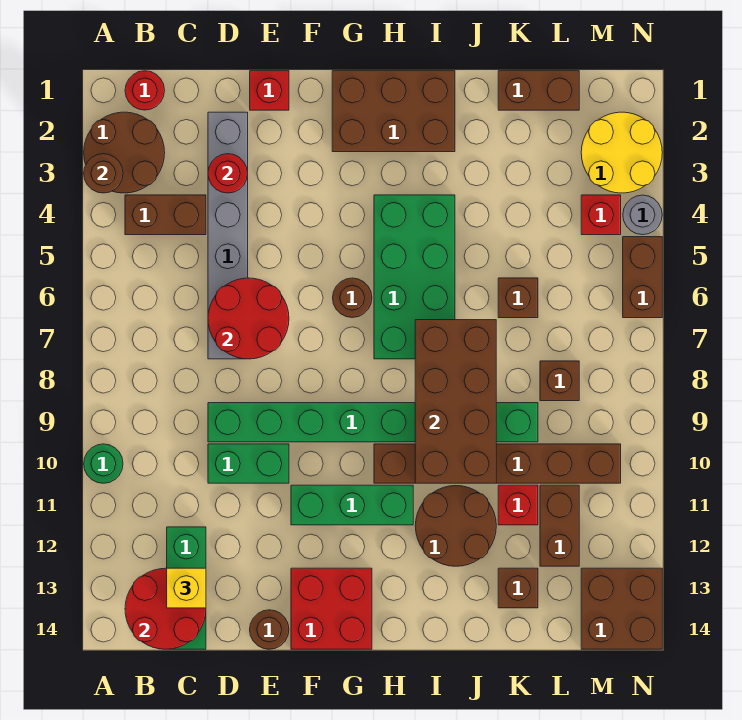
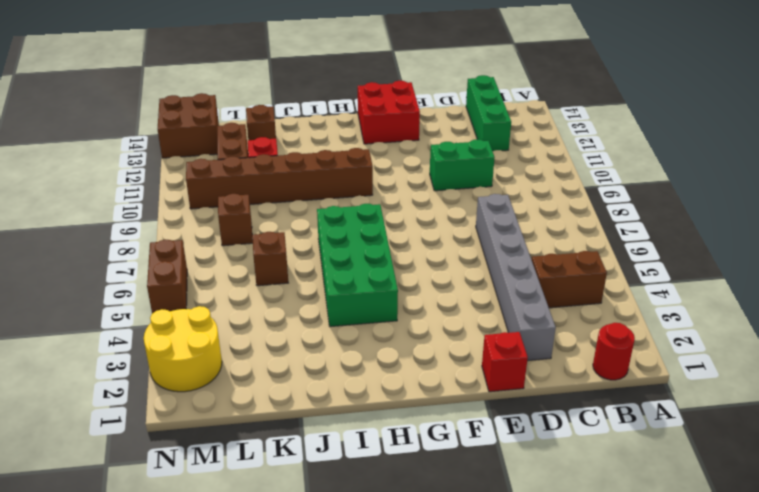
none -> brown round brick A2:B3 level 1
none -> green round brick A10 level 1
none -> green brick D9:K9 level 1
none -> brown round brick E14 level 1

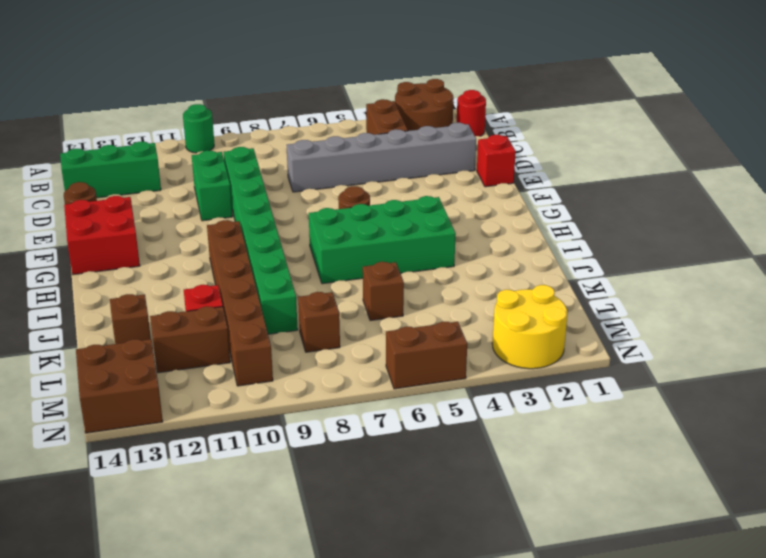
none -> green brick F11:H11 level 1
none -> brown brick G1:I2 level 1
none -> brown round brick I11:J12 level 1
none -> brown brick K1:L1 level 1

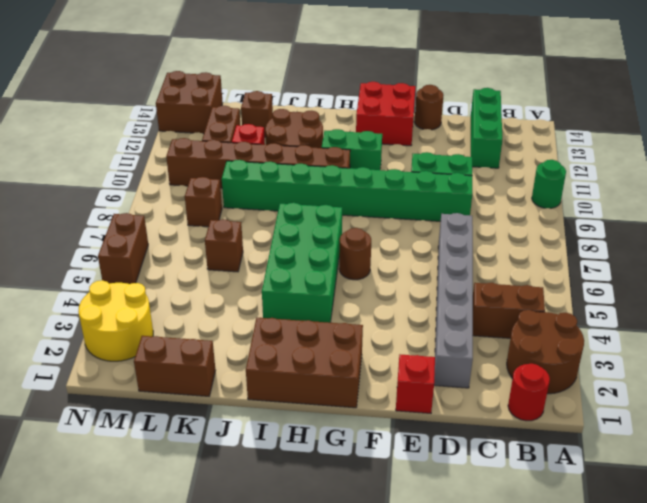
green brick G11:H11 level 1 -> green brick F11:H11 level 1
none -> red brick M4 level 1
none -> grey round brick N4 level 1
none -> brown round brick A3 level 2
none -> red round brick B13:C14 level 2

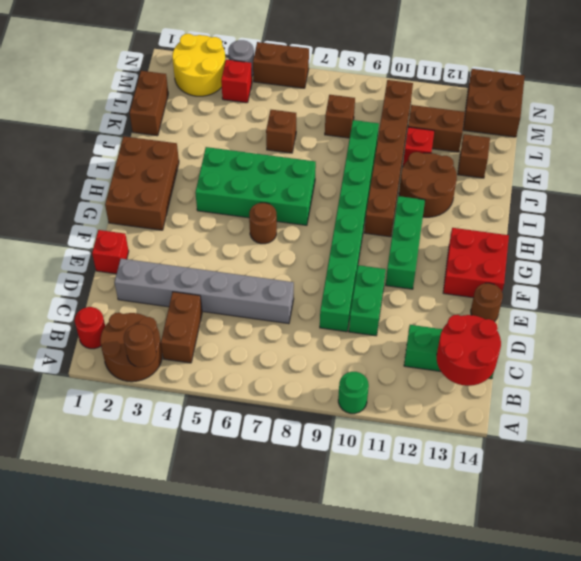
none -> red round brick D3 level 2
none -> red round brick D6:E7 level 2
none -> brown brick I7:J10 level 2
none -> yellow brick C13 level 3

